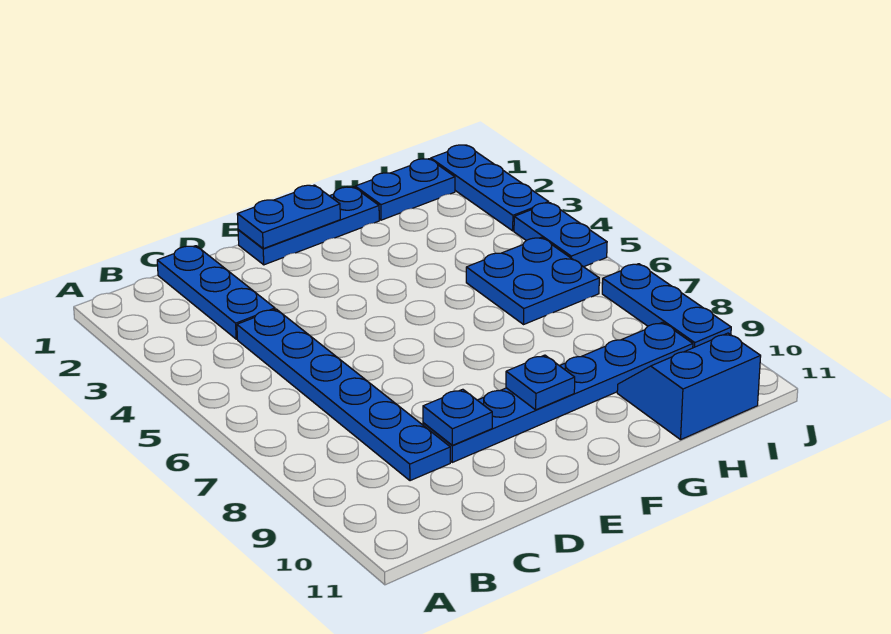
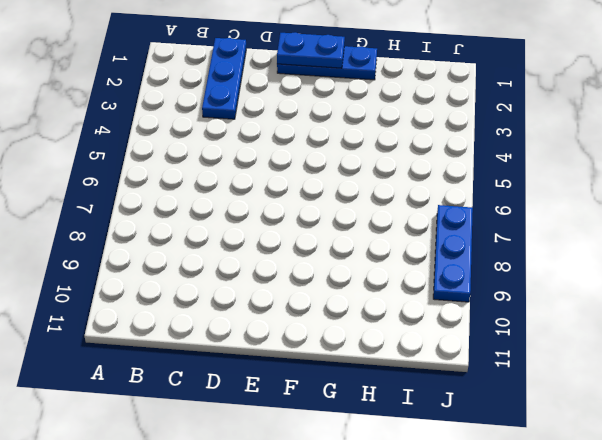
none -> blue plate C4:C9 level 1
none -> blue plate D9:I9 level 1
none -> blue plate H1:I1 level 1

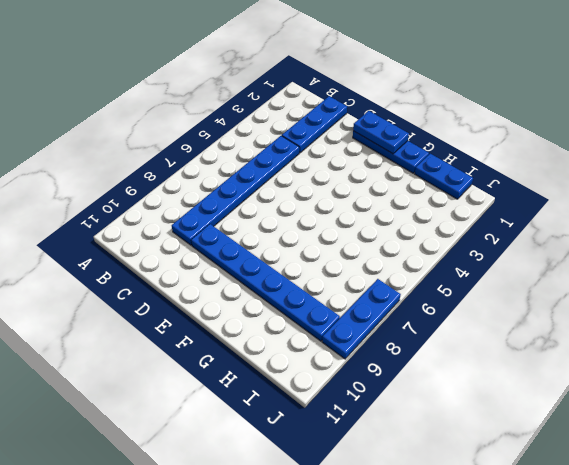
none -> blue plate H5:I6 level 1
none -> blue slope H10:I11 level 1 top 11
none -> blue plate J1:J3 level 1

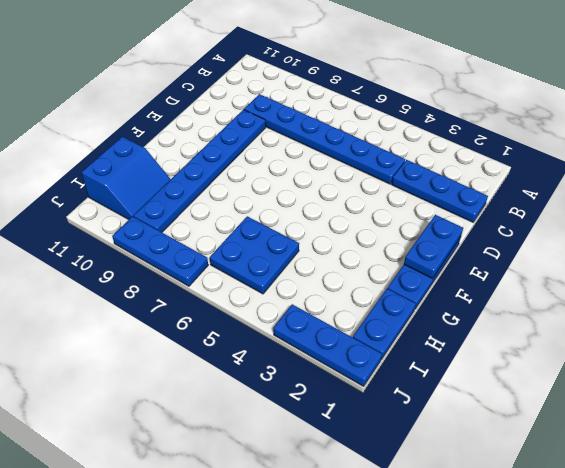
none -> blue plate J4:J5 level 1
none -> blue plate D9 level 2
none -> blue plate F9 level 2

